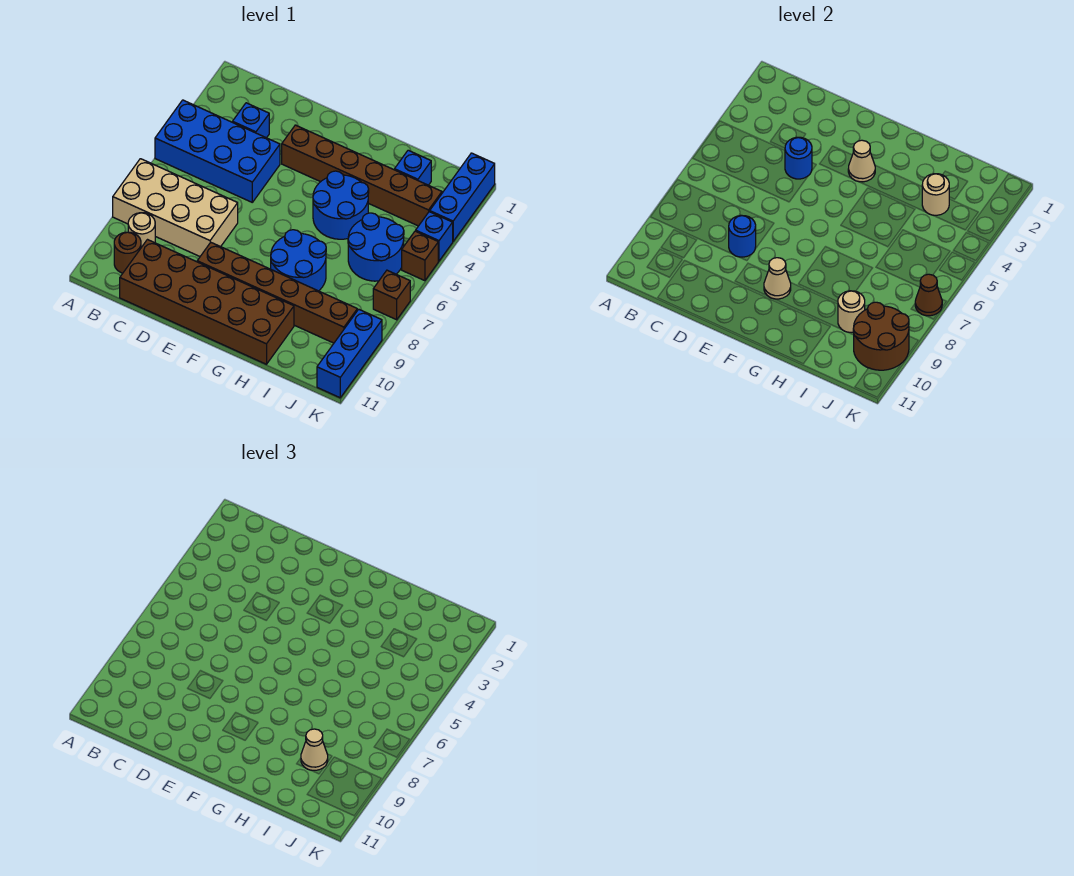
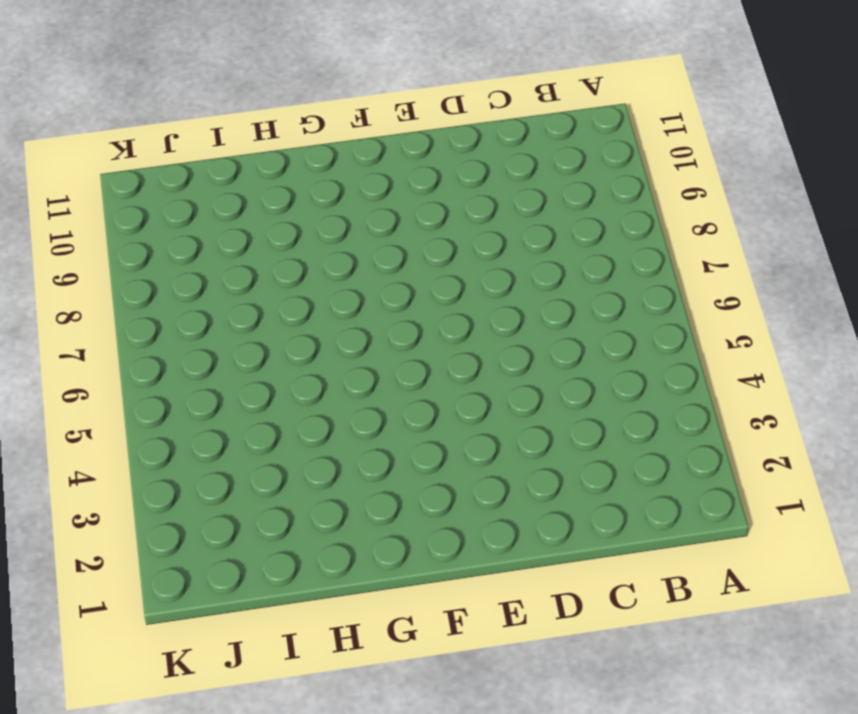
none -> blue brick A4:D5 level 1
none -> tan brick A7:D8 level 1
none -> tan round brick B9 level 1

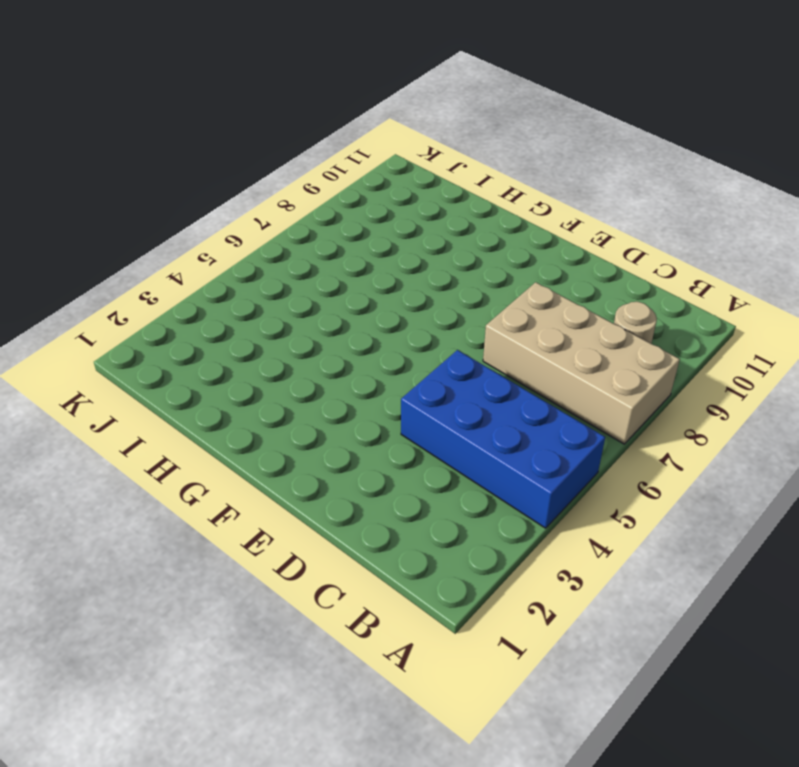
none -> brown round brick B10 level 1
none -> blue brick C3 level 1
none -> brown brick C10:H11 level 1

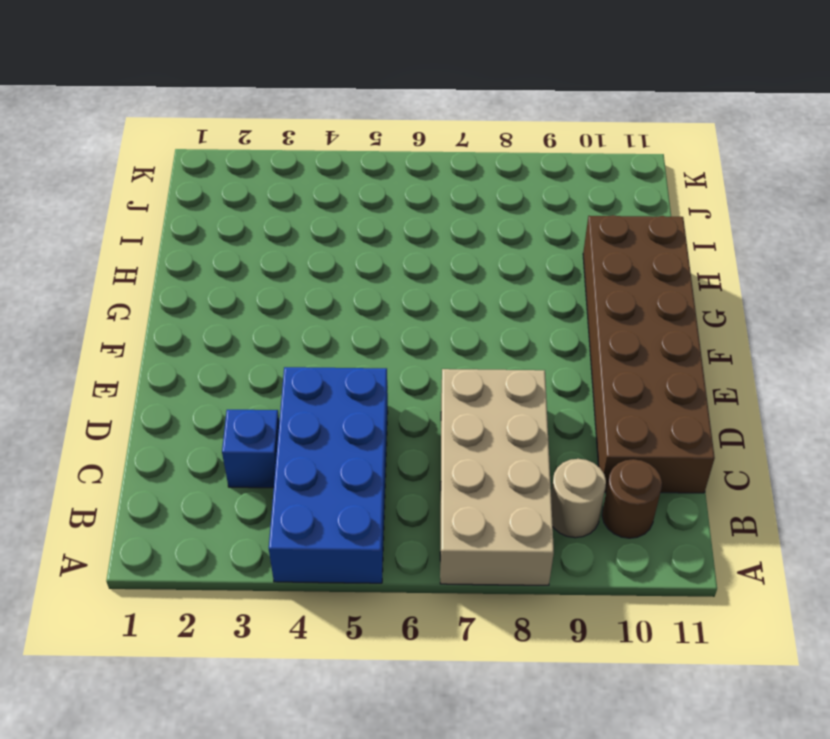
none -> brown brick E3:J3 level 1
none -> brown brick E9:J9 level 1
none -> blue round brick G4:H5 level 1

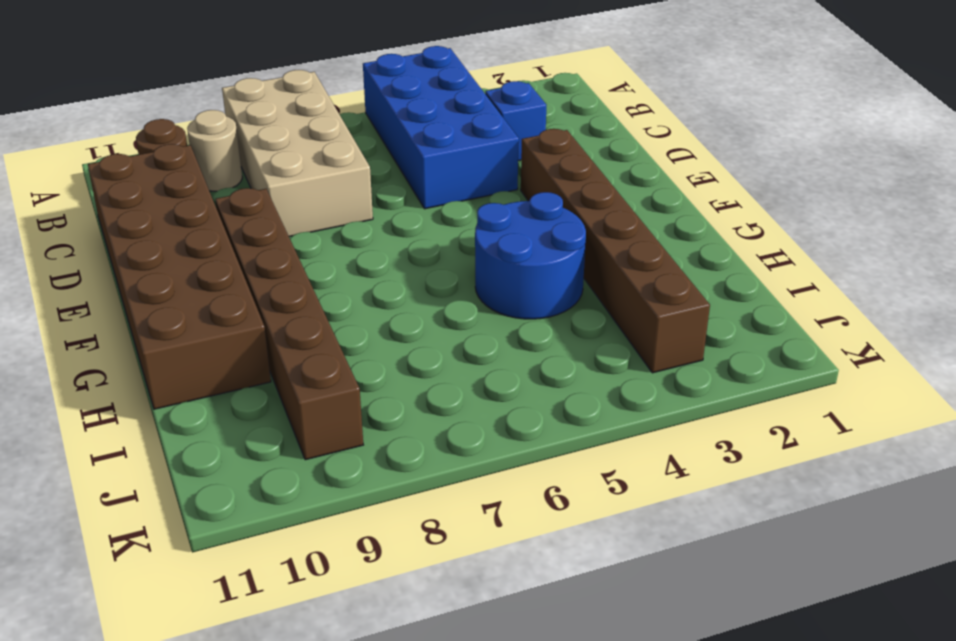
none -> blue round brick G7:H8 level 1
none -> blue brick I2 level 1
none -> blue round brick I5:J6 level 1

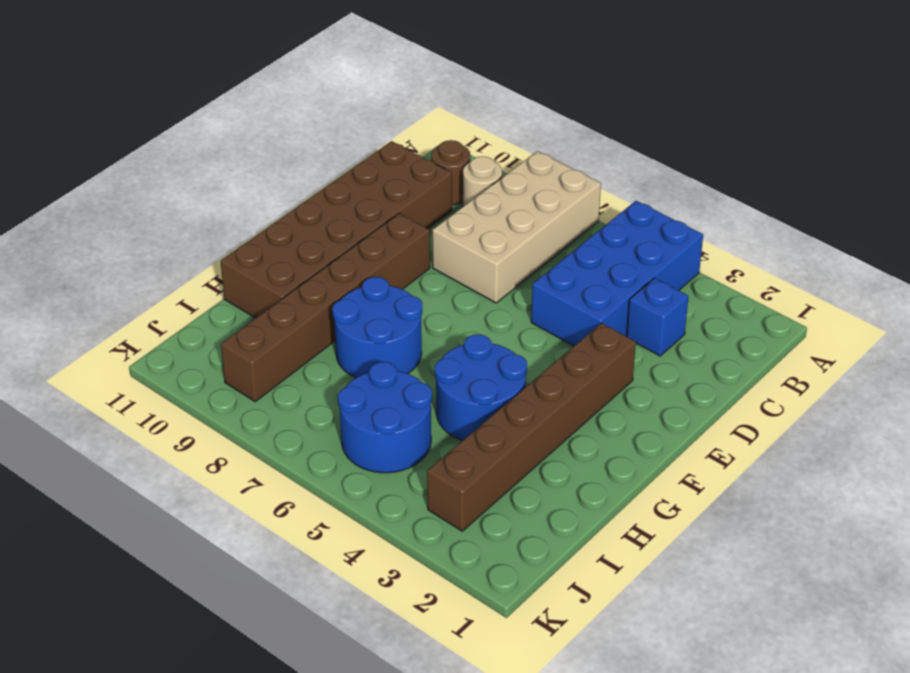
none -> blue brick I2 level 1
none -> blue brick K1:K3 level 1
none -> blue brick K4 level 1

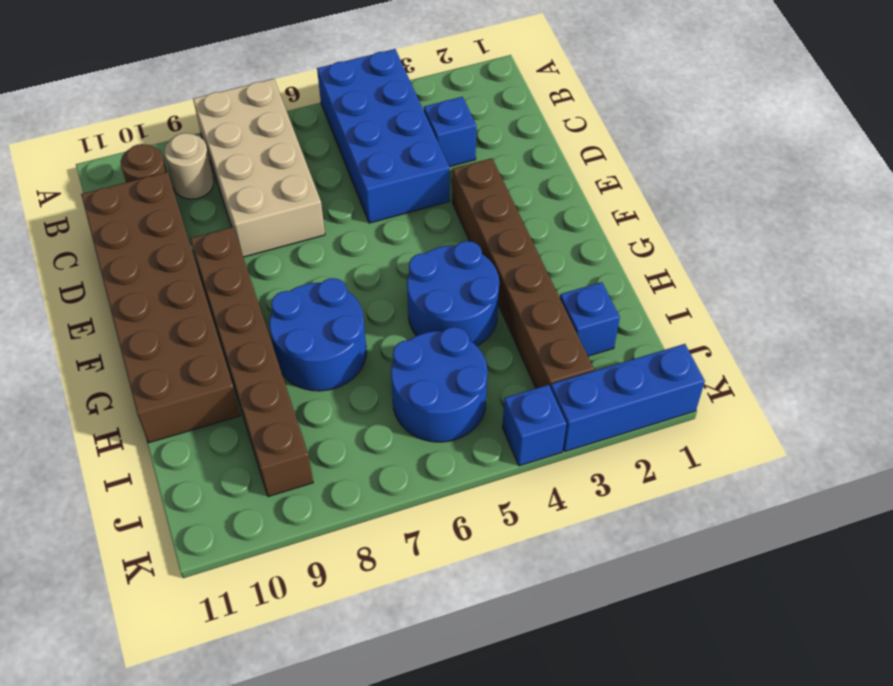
none -> brown brick K5 level 1
none -> brown brick K7 level 1
none -> blue brick K9:K11 level 1

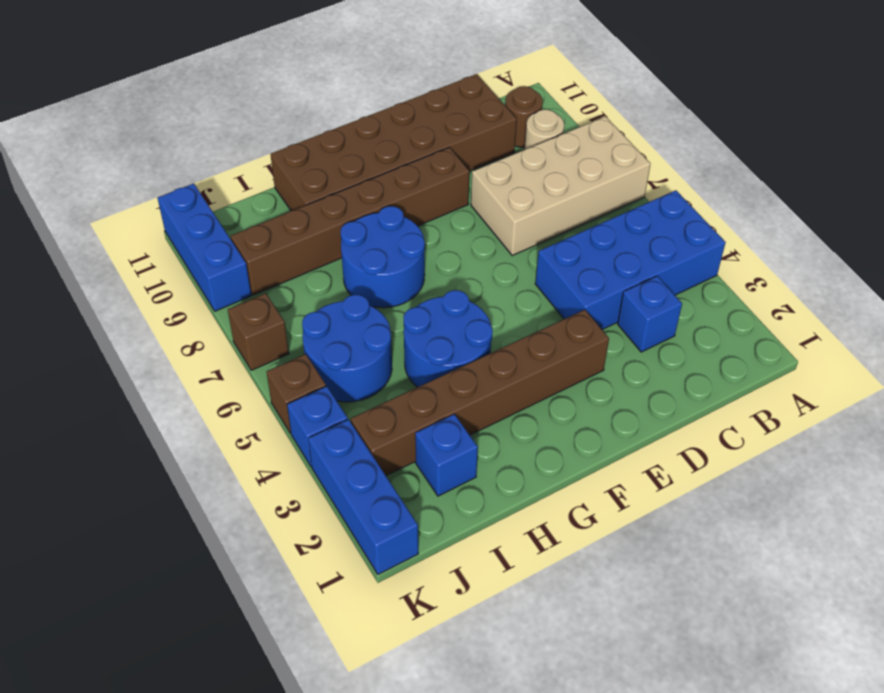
none -> blue round brick D4 level 2
none -> blue round brick D8 level 2
none -> tan cone F3 level 2

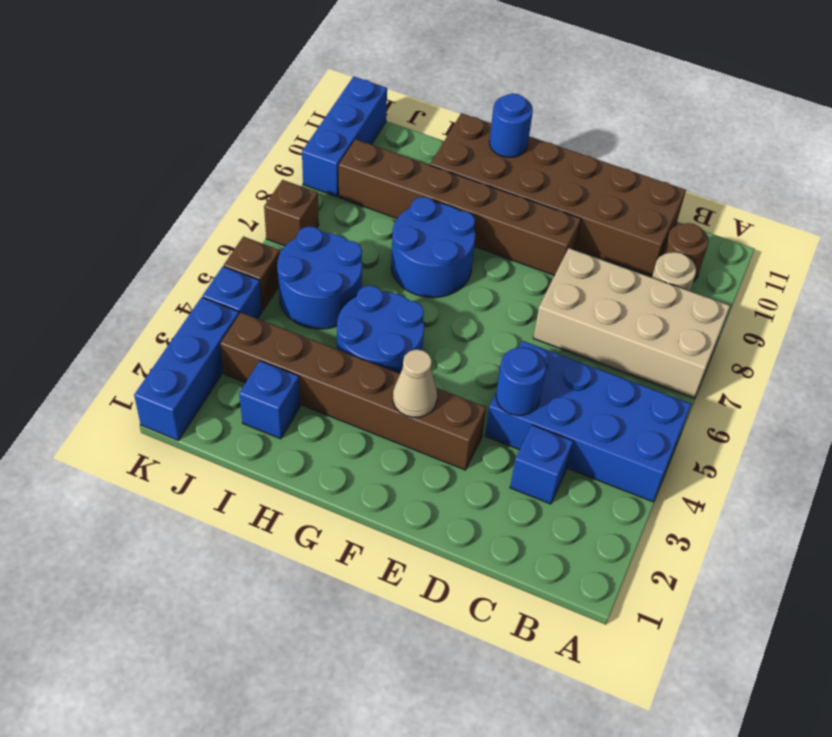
blue round brick G11 level 2 -> blue round brick D8 level 2
none -> tan cone F9 level 2
none -> tan round brick I3 level 2
none -> tan round brick I9 level 2

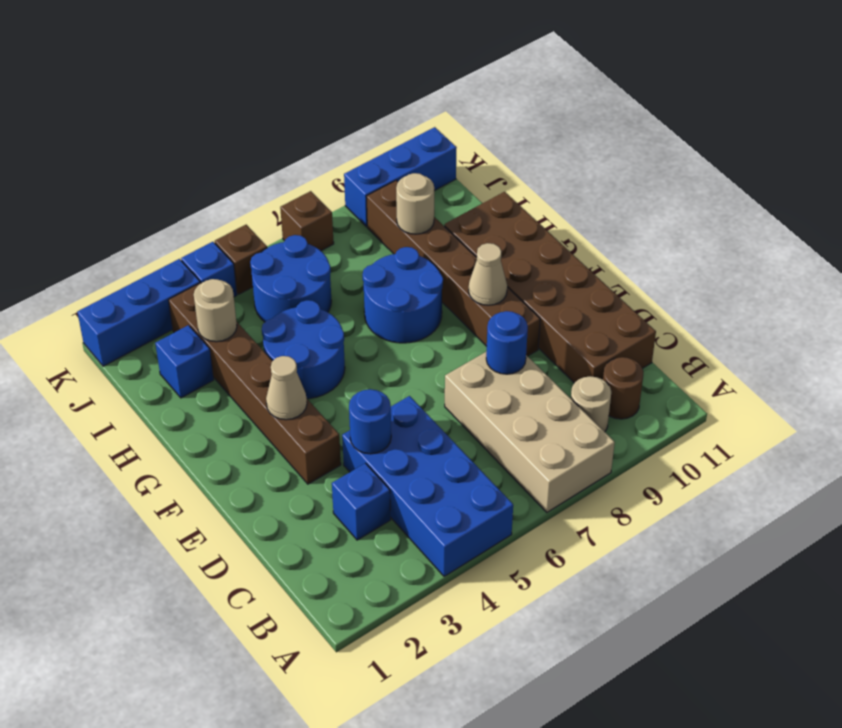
none -> brown round brick J9:K10 level 2
none -> brown cone K7 level 2
none -> tan cone I9 level 3

